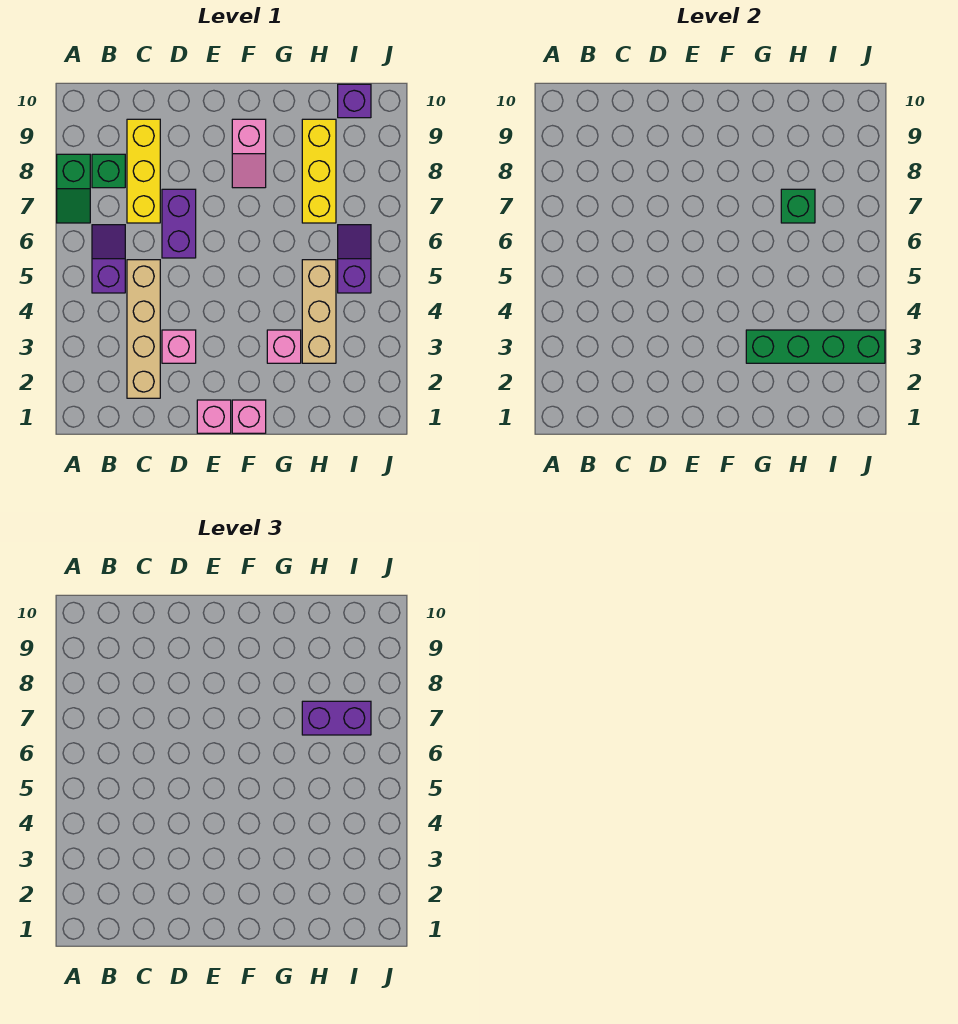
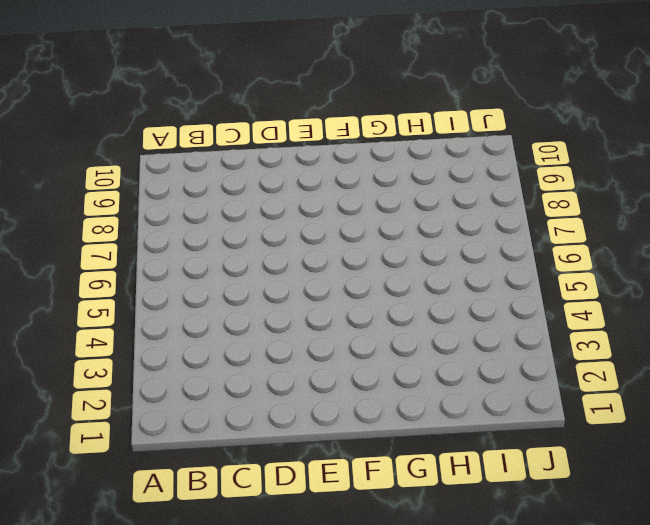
none -> green slope A7:A8 level 1 top 8
none -> purple slope B5:B6 level 1 top 5
none -> green brick B8 level 1

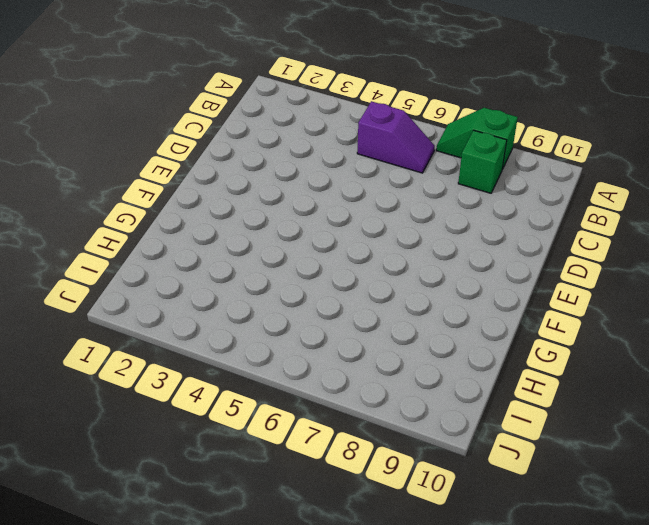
none -> tan brick C2:C5 level 1
none -> yellow brick C7:C9 level 1
none -> pink brick D3 level 1

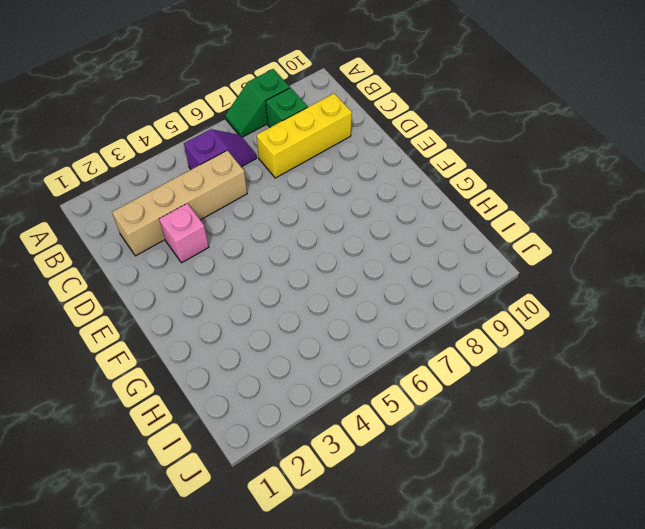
none -> purple brick D6:D7 level 1
none -> pink brick E1 level 1
none -> pink brick F1 level 1

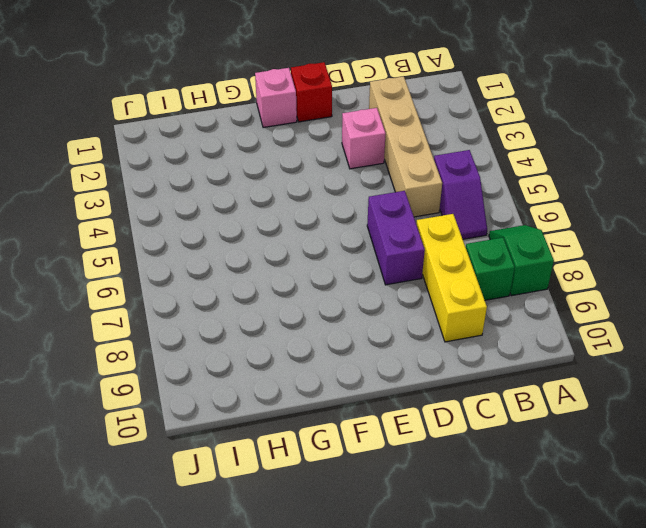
red brick E1 level 1 -> pink brick E1 level 1
none -> pink slope F8:F9 level 1 top 9
none -> pink brick G3 level 1
none -> tan brick H3:H5 level 1

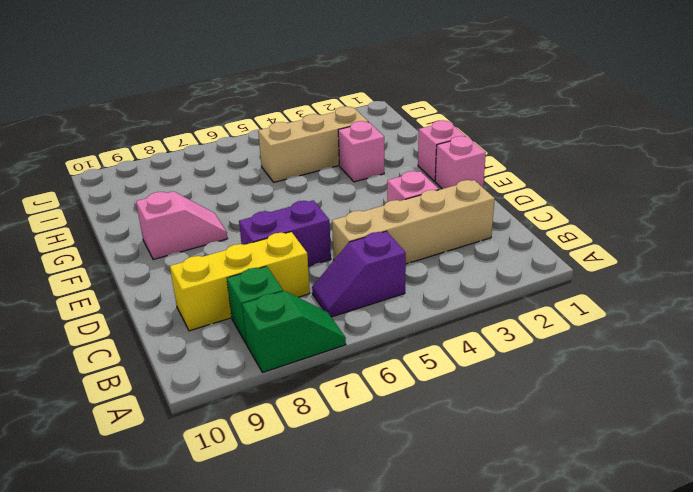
none -> yellow brick H7:H9 level 1
none -> purple slope I5:I6 level 1 top 5
none -> purple brick I10 level 1

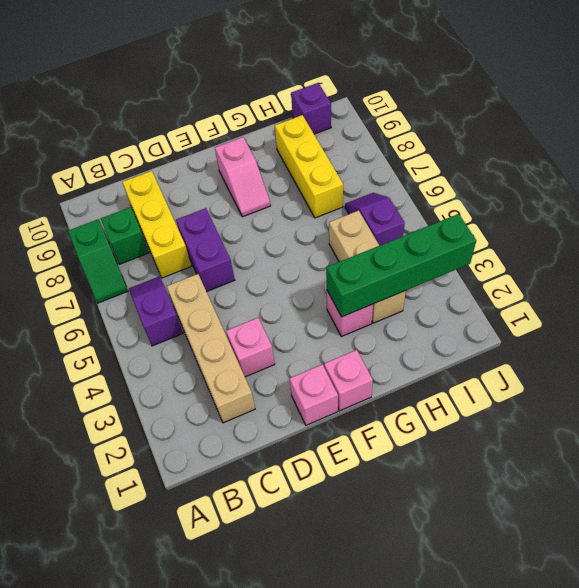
none -> green brick H7 level 2
none -> purple brick H7:I7 level 3

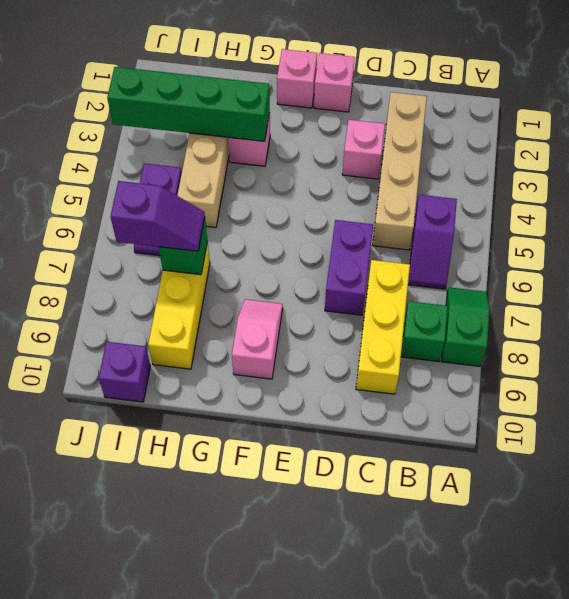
purple slope H7:I7 level 3 top I -> purple brick H7:I7 level 3

